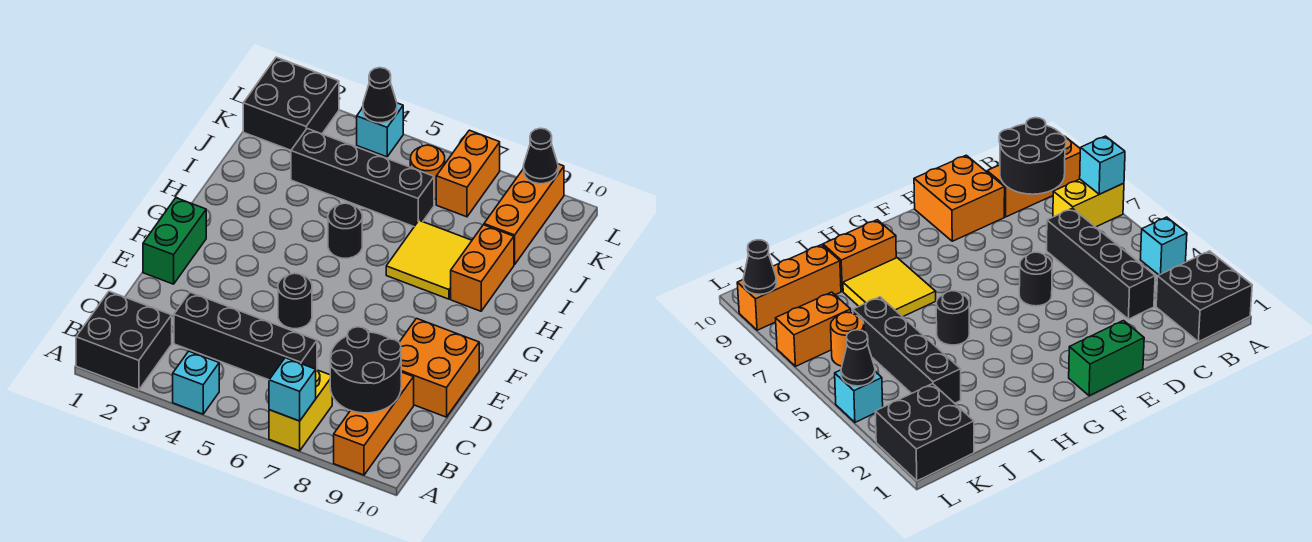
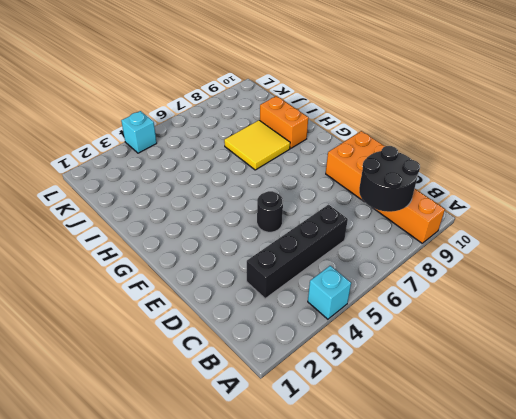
none -> black brick A1:B2 level 1
none -> yellow brick A7:B7 level 1
none -> green brick E1:F1 level 1

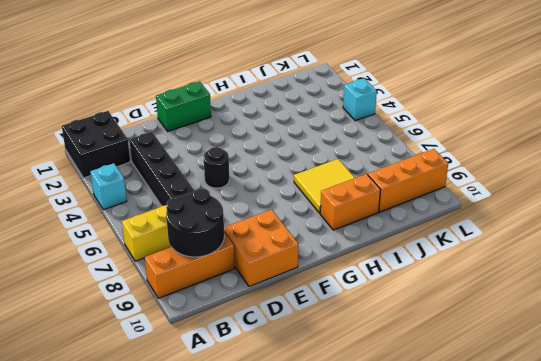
none -> black round brick H5 level 1
none -> black brick J3:J6 level 1
none -> black brick K1:L2 level 1

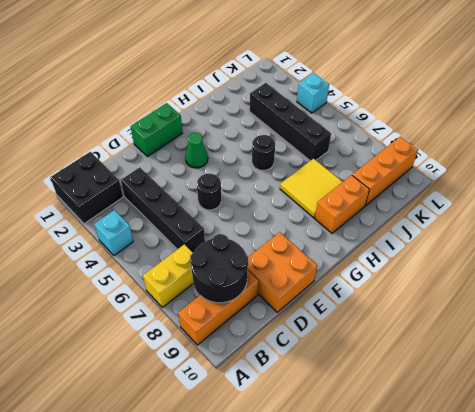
green cone F3 level 1 -> none
none -> black brick K1:L2 level 1
none -> orange round brick K6 level 1
none -> orange brick K7:L7 level 1

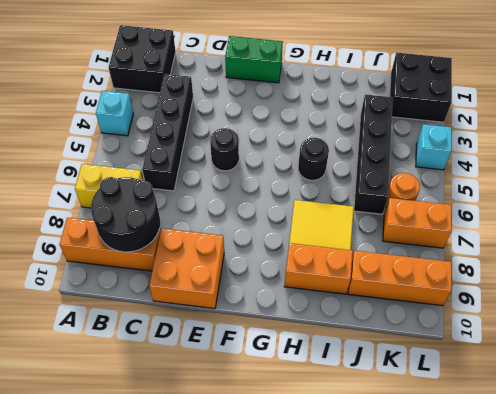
none -> cyan brick A7 level 2
none -> black cone L4 level 2
none -> black cone L9 level 2

